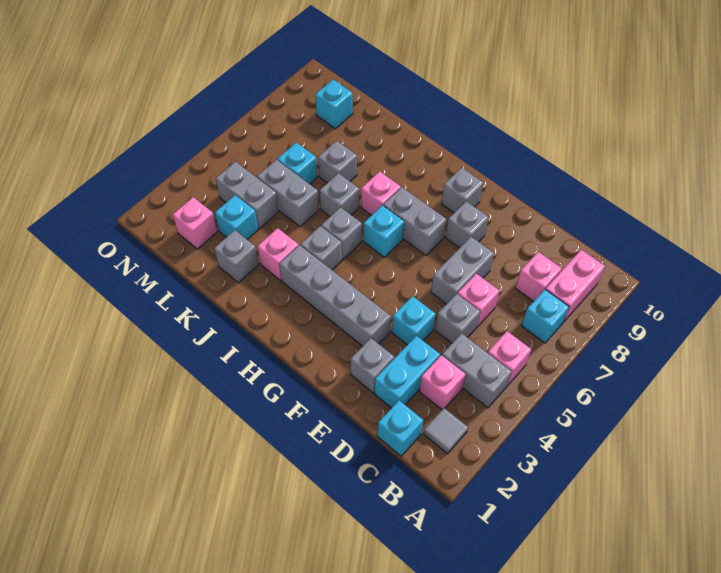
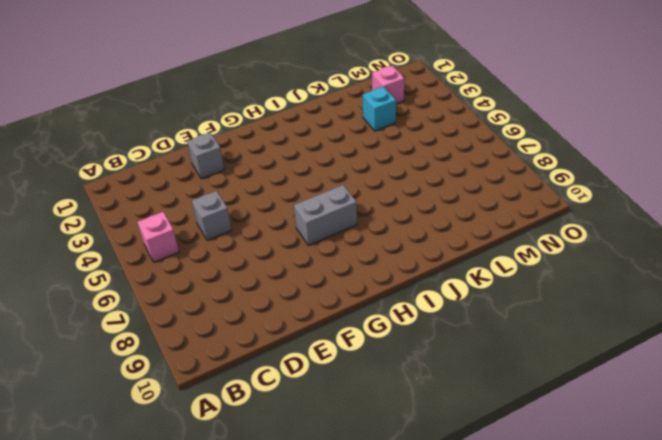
none -> grey tile B2 level 1
none -> grey brick B4:C4 level 1
none -> cyan brick B7 level 1
none -> pink brick B8:B9 level 1

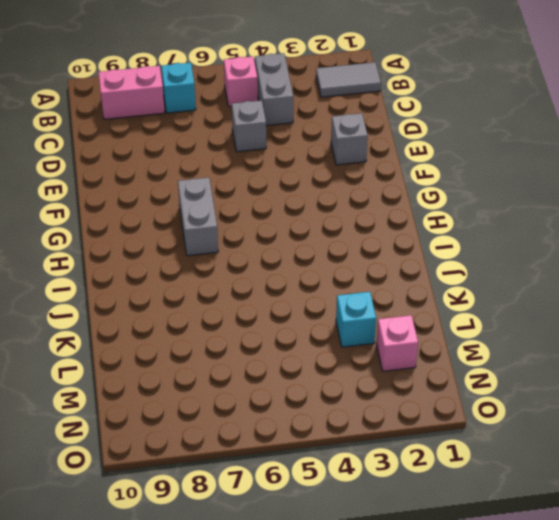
grey tile B1:B2 level 1 -> grey tile B2 level 1
none -> cyan brick C1 level 1
none -> pink brick C3 level 1
none -> pink brick C8 level 1
none -> cyan brick D2:D3 level 1

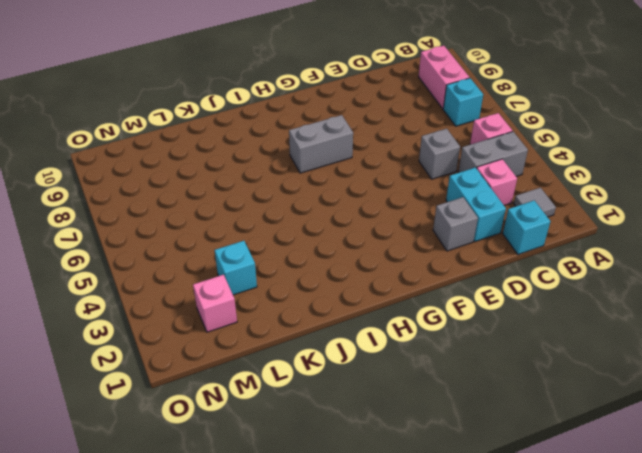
none -> pink brick C8 level 1
none -> pink brick D6 level 1
none -> cyan brick E4 level 1
none -> grey brick E6:E7 level 1

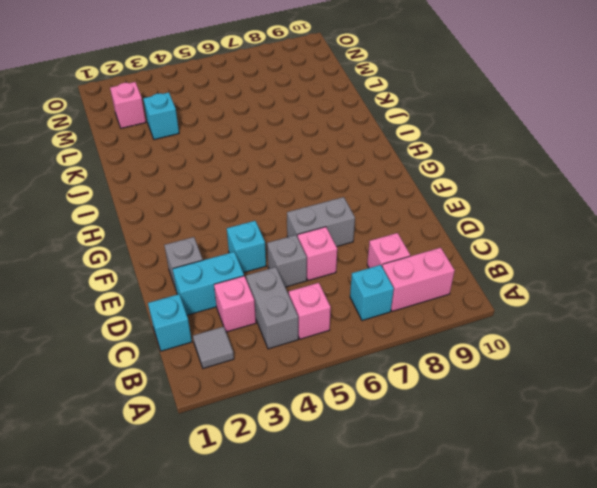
none -> grey brick F3:I3 level 1
none -> grey brick F8 level 1
none -> grey brick G7:H7 level 1
none -> grey brick G9 level 1

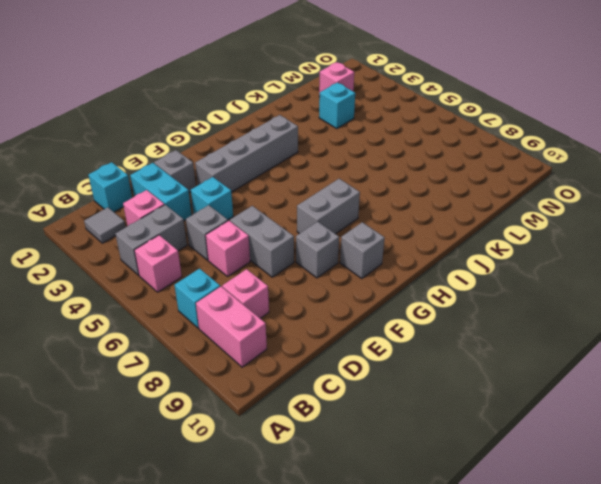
none -> cyan brick H6 level 1
none -> grey brick I4 level 1
none -> grey brick I5 level 1
none -> pink brick I7 level 1

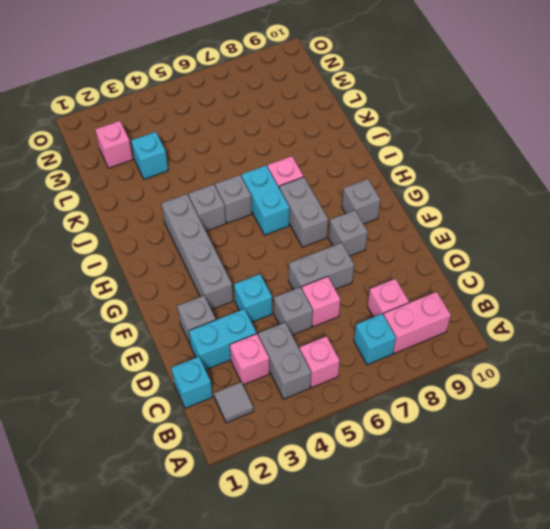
cyan brick H6:I6 level 1 -> cyan brick H6 level 1
none -> pink brick J3 level 1
none -> grey brick J6 level 1
none -> grey brick K2 level 1
none -> grey brick K5:L5 level 1

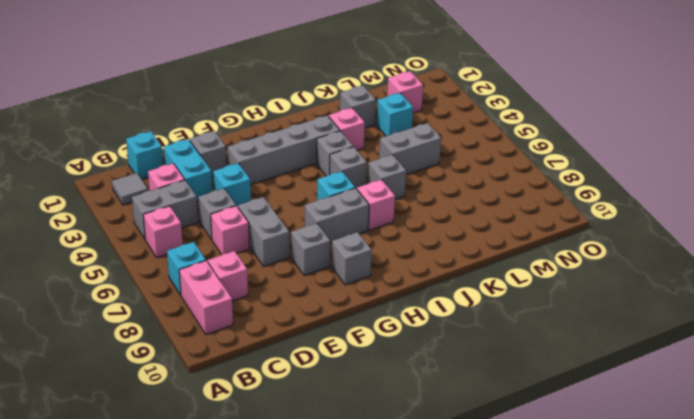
none -> grey brick K7 level 1
none -> grey brick L4:M4 level 1
none -> cyan brick L6 level 1
none -> cyan brick M9 level 1

